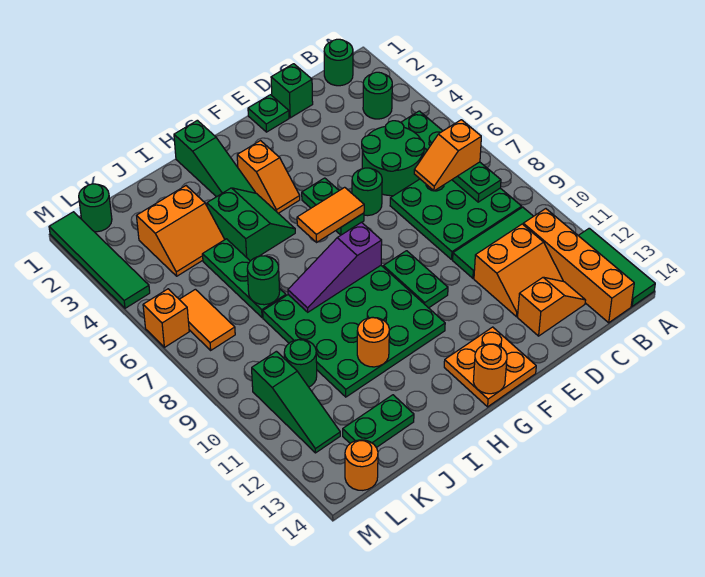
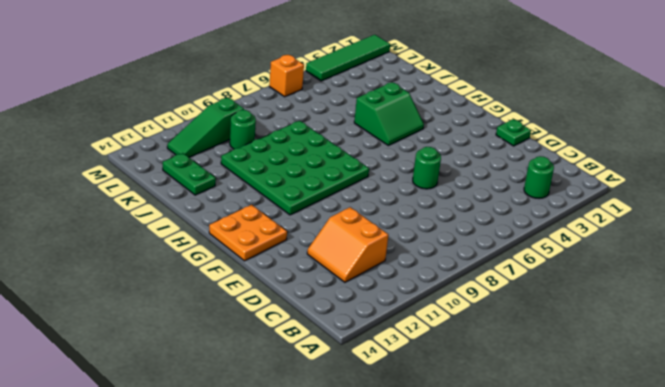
none -> green tile A12:A14 level 1
none -> green round brick B1 level 1
none -> green plate B7:D9 level 1
none -> green tile B10:D10 level 1

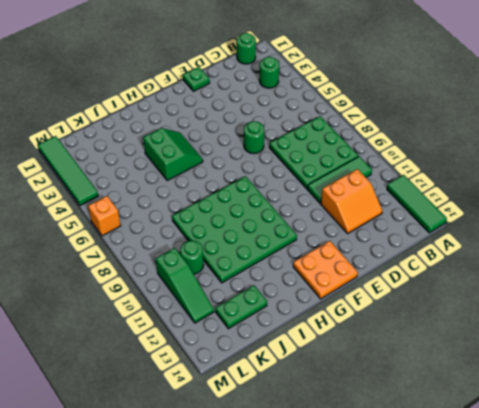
none -> orange brick B11:B14 level 1
none -> green round brick C5:D6 level 1
none -> orange slope C13:D13 level 1 top D
none -> green brick D1 level 1

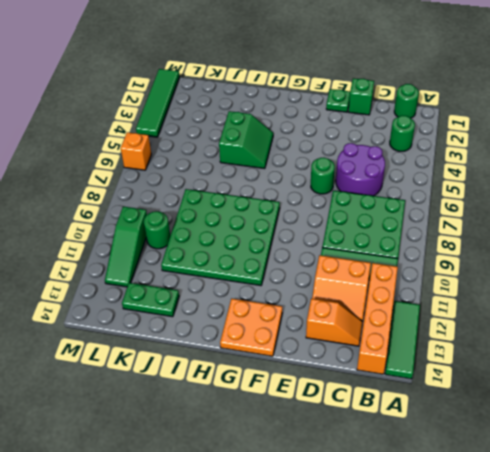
purple round brick C5:D6 level 1 -> green round brick C5:D6 level 1
none -> green plate F5:F6 level 1
none -> green plate F9:F10 level 1
none -> orange slope G3:G4 level 1 top 3
none -> green slope H1:H3 level 1 top 1

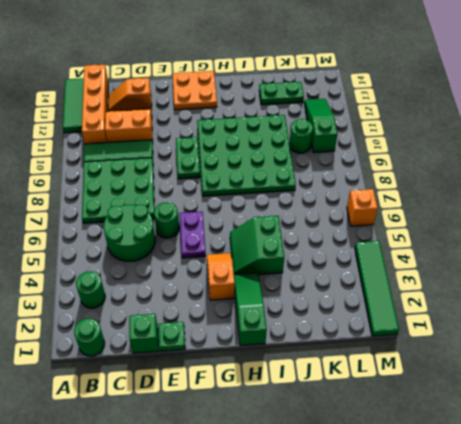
purple plate F5:F6 level 1 -> green plate F5:F6 level 1
none -> orange slope J3:K4 level 1 top 3
none -> green plate J5:J7 level 1
none -> green round brick L1 level 1
none -> orange tile L6:L7 level 1

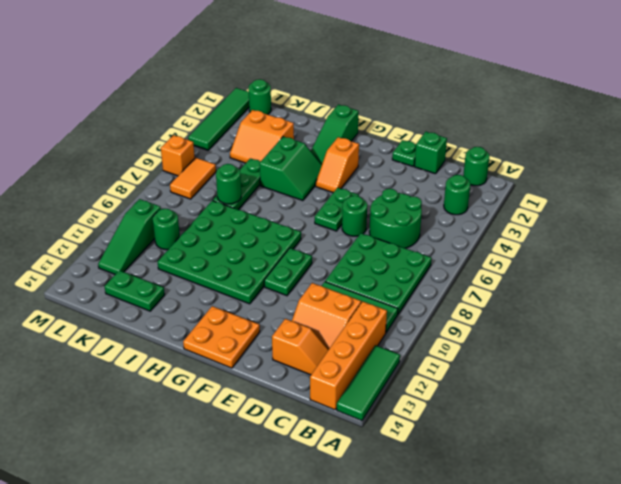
none -> orange round brick L14 level 1
none -> green plate B5:B8 level 2
none -> orange tile F6:G6 level 2
none -> purple slope G8:I8 level 2 top G

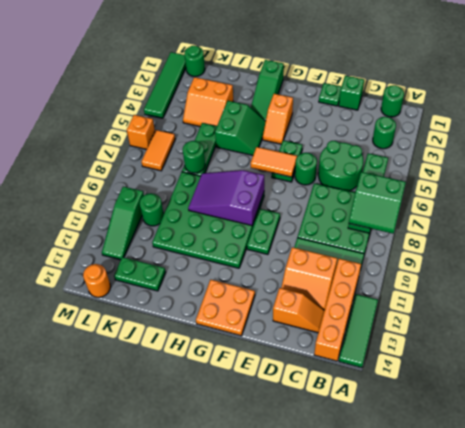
green slope A7:B8 level 3 top 7 -> orange slope B7:C7 level 3 top B
purple slope G8:I9 level 2 top G -> purple slope G8:I8 level 2 top G
none -> orange round brick G14 level 2
none -> orange round brick I11 level 2

